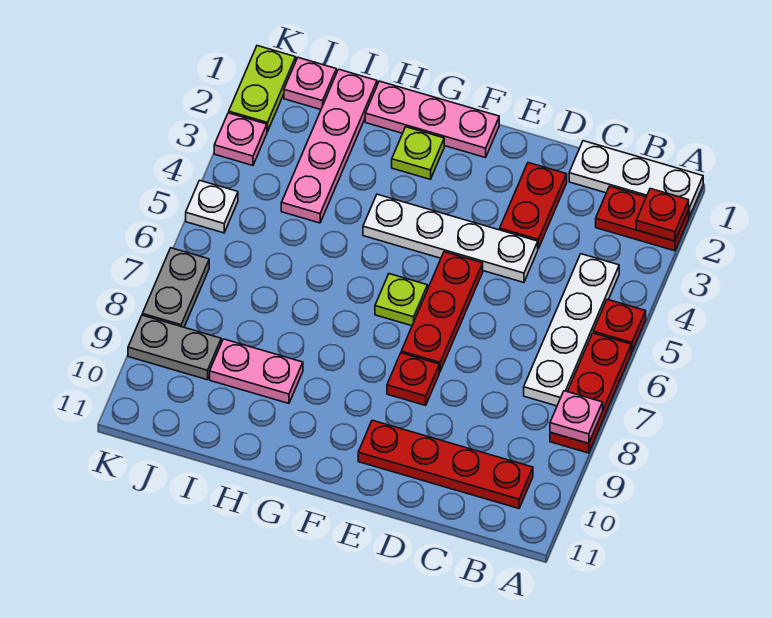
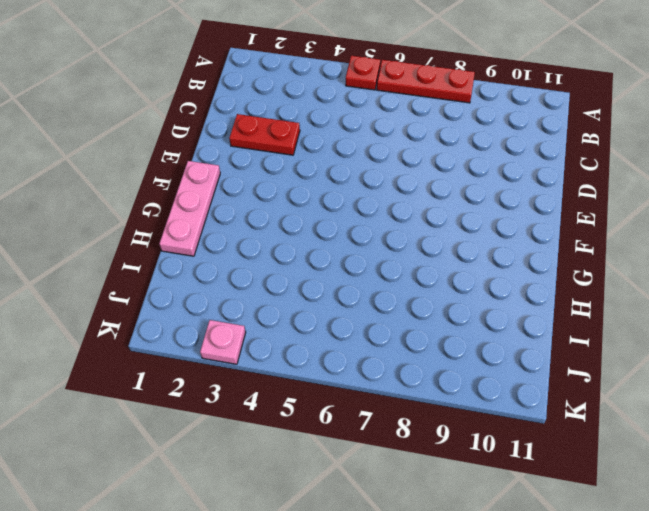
none -> white plate A1:C1 level 1
none -> red plate A2:B2 level 1
none -> white plate B4:B7 level 1

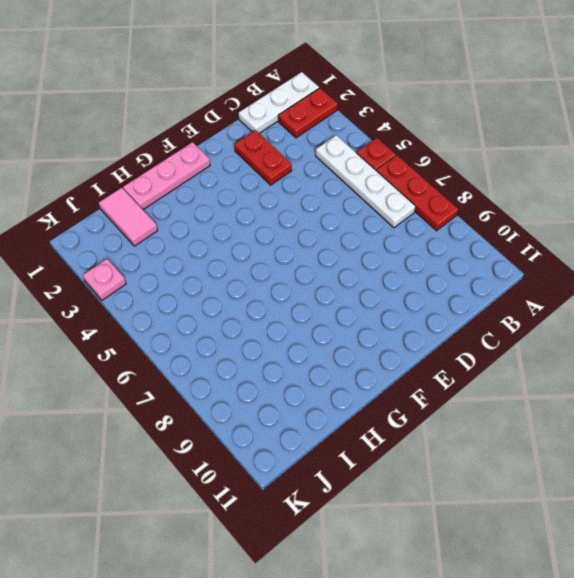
pink tile I1:I2 level 1 -> pink plate I1:I4 level 1
none -> red plate B10:E10 level 1
none -> white plate D4:G4 level 1
none -> red plate E5:E7 level 1

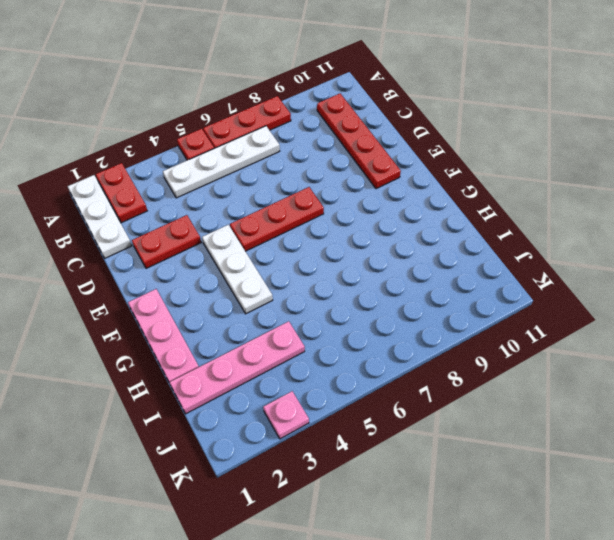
white plate E4:G4 level 1 -> white plate D4:G4 level 1
none -> red plate E8 level 1
none -> lime plate F6 level 1
none -> lime plate G2 level 1

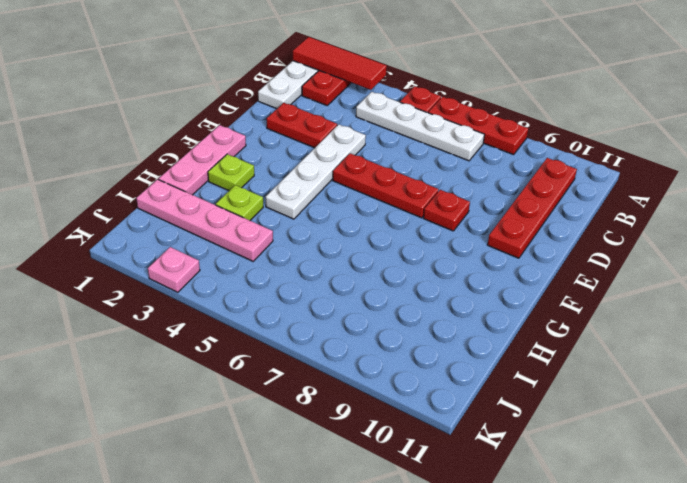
red tile A1:A3 level 2 -> red plate A2 level 2
lime plate H3 level 1 -> lime plate F6 level 1
none -> pink plate H9:I9 level 1
none -> pink plate J1 level 1
none -> grey plate J9:K9 level 1

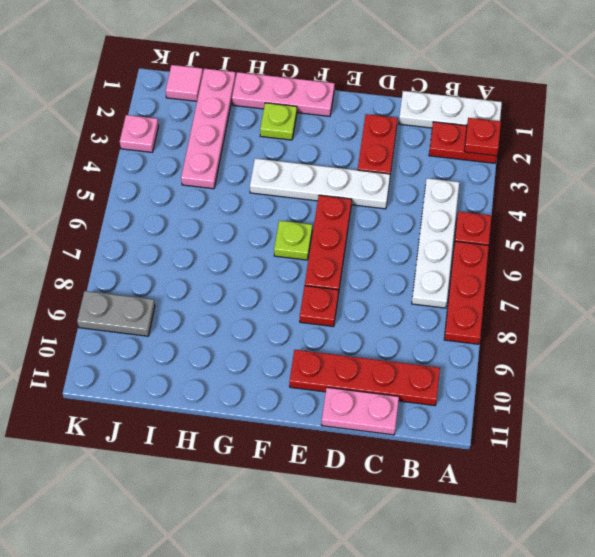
pink plate C11:D11 level 1 -> pink plate H9:I9 level 1
pink tile J1 level 1 -> pink plate J1 level 1
none -> lime plate K1:K2 level 1
none -> white plate K5 level 1
none -> grey plate K7:K8 level 1

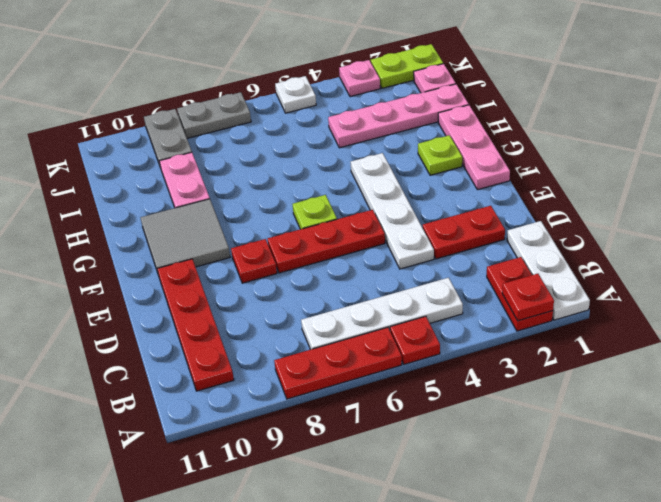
grey tile F9:G10 level 1 -> none
none -> pink plate A8 level 2

